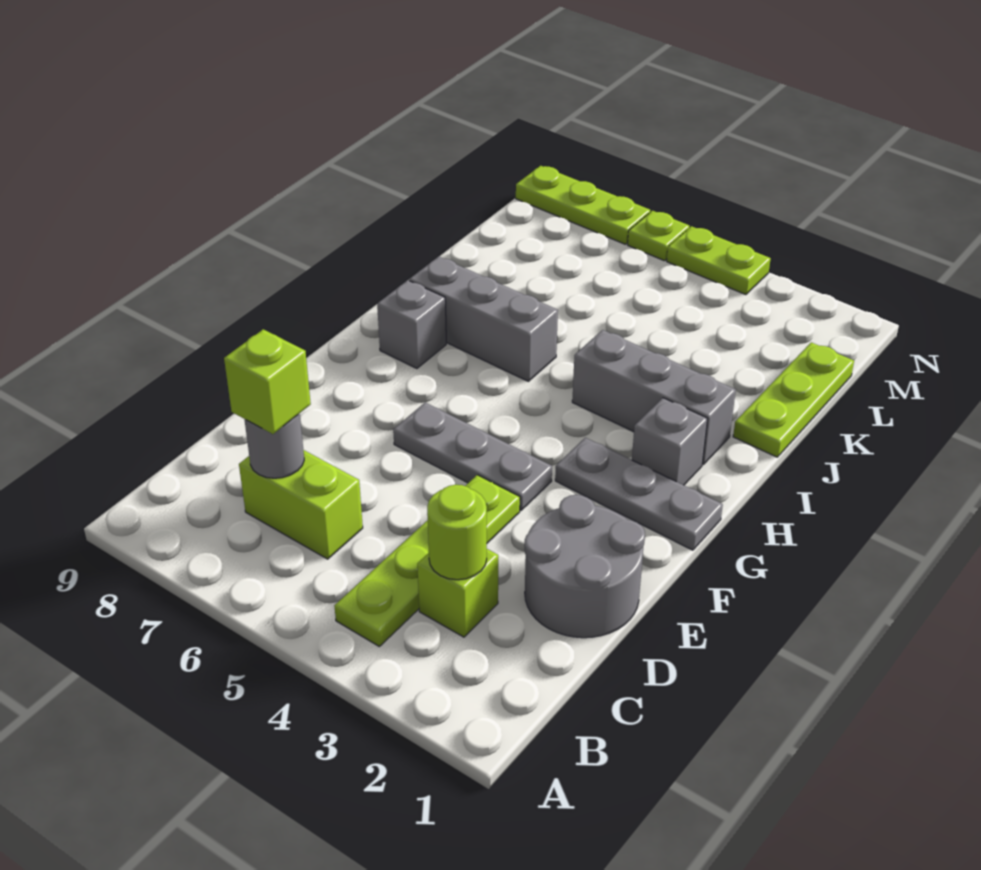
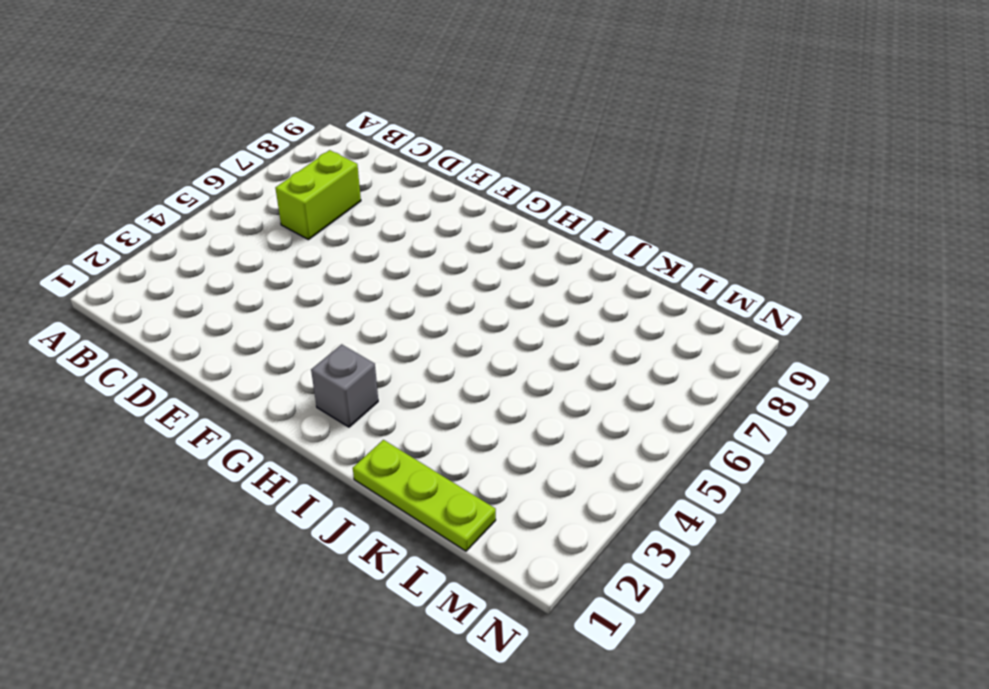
none -> lime plate B4:E4 level 1
none -> lime brick C3 level 1
none -> grey round brick D1:E2 level 1

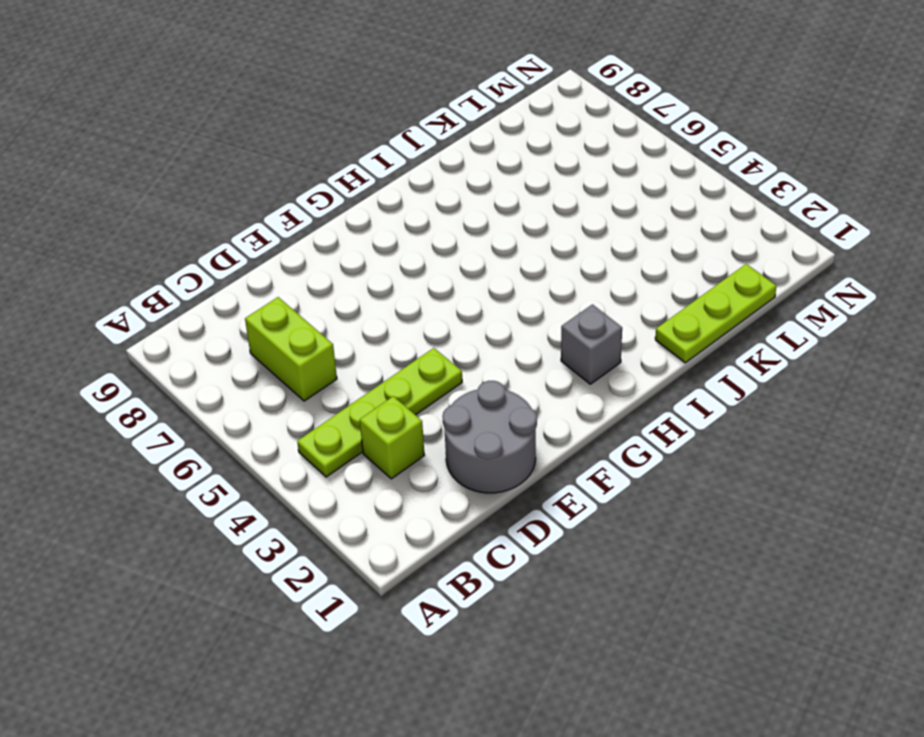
none -> grey plate F4:F6 level 1
none -> grey plate G1:G3 level 1
none -> grey brick H8 level 1

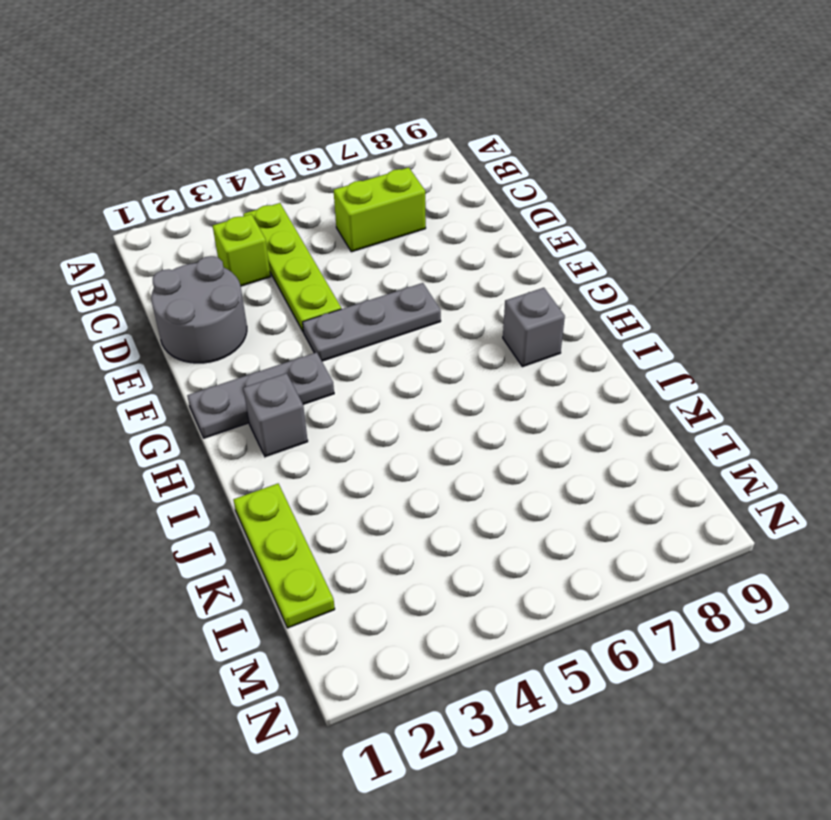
none -> grey brick I2:I4 level 1
none -> grey brick I6:I8 level 1
none -> lime plate N4:N5 level 1

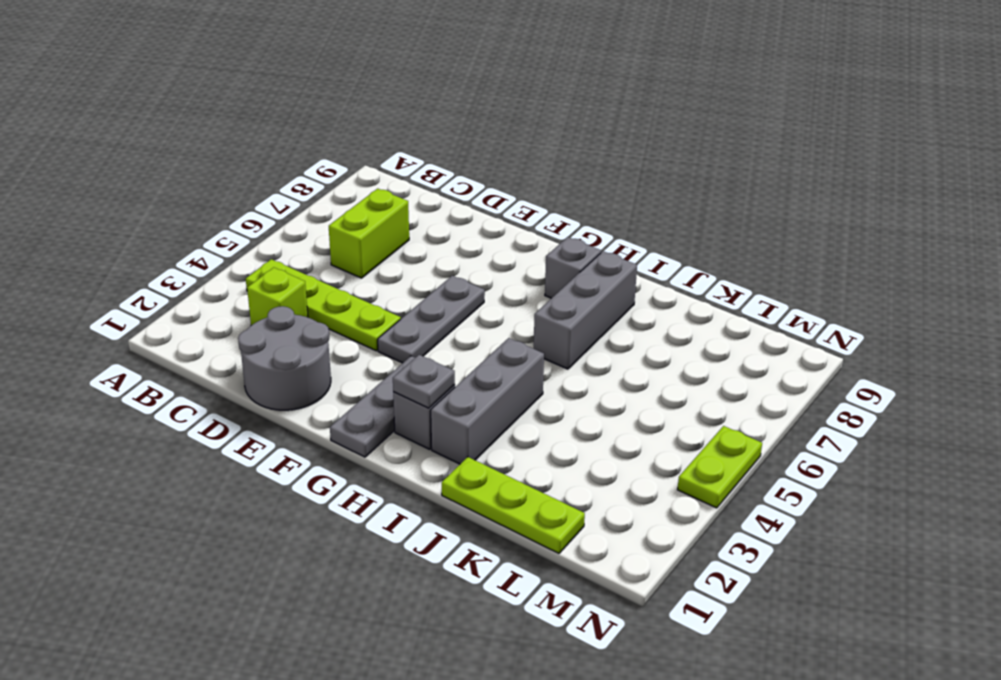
grey plate H2 level 2 -> none
none -> lime plate N6 level 1
none -> lime plate N7:N9 level 1
none -> lime round brick C3 level 2

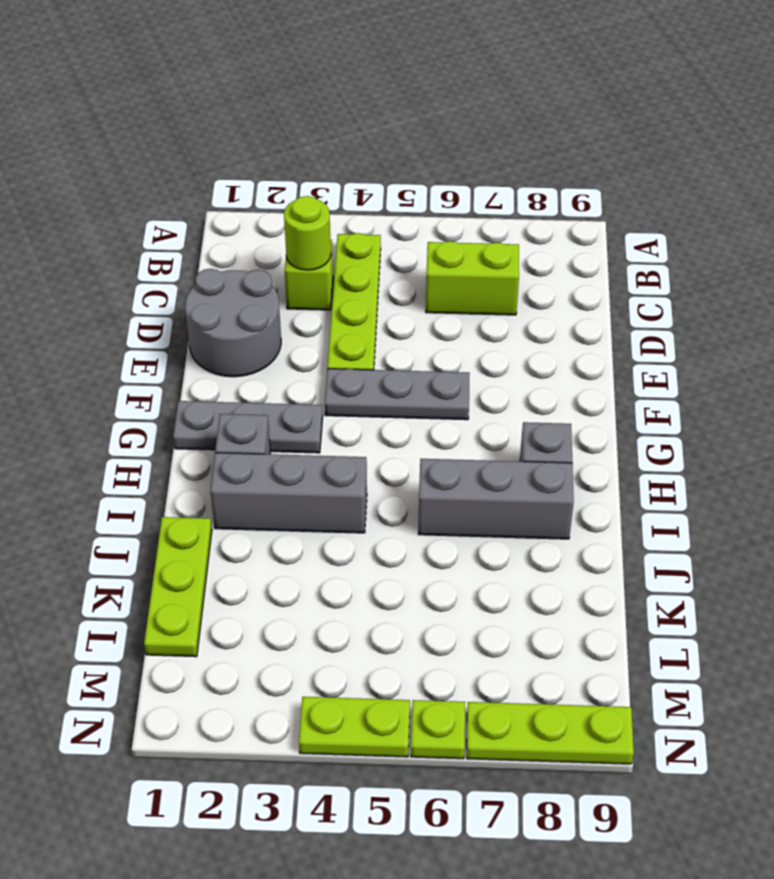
none -> grey round brick C7 level 2
none -> lime brick C7 level 3

